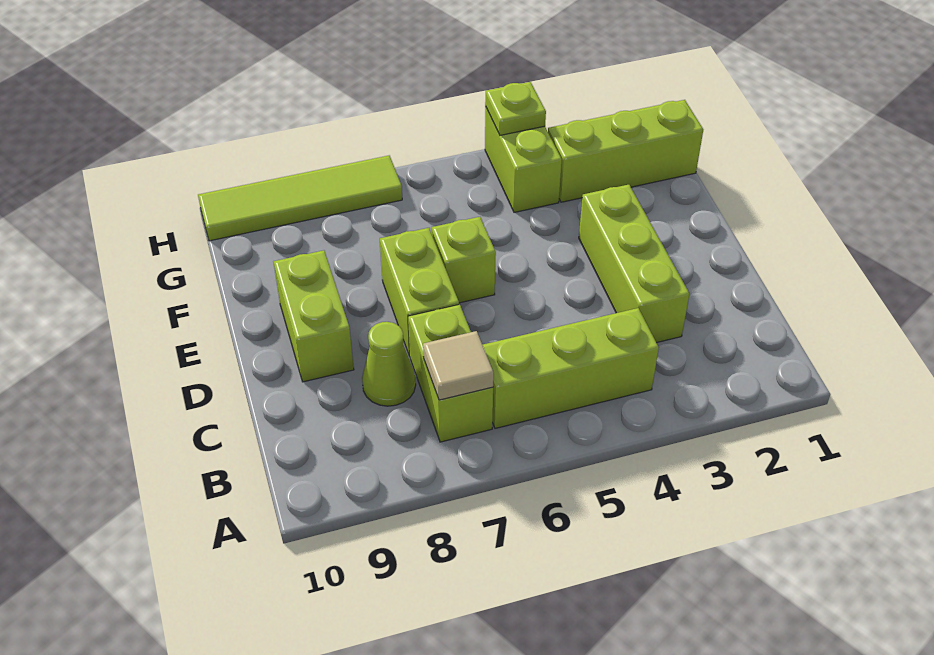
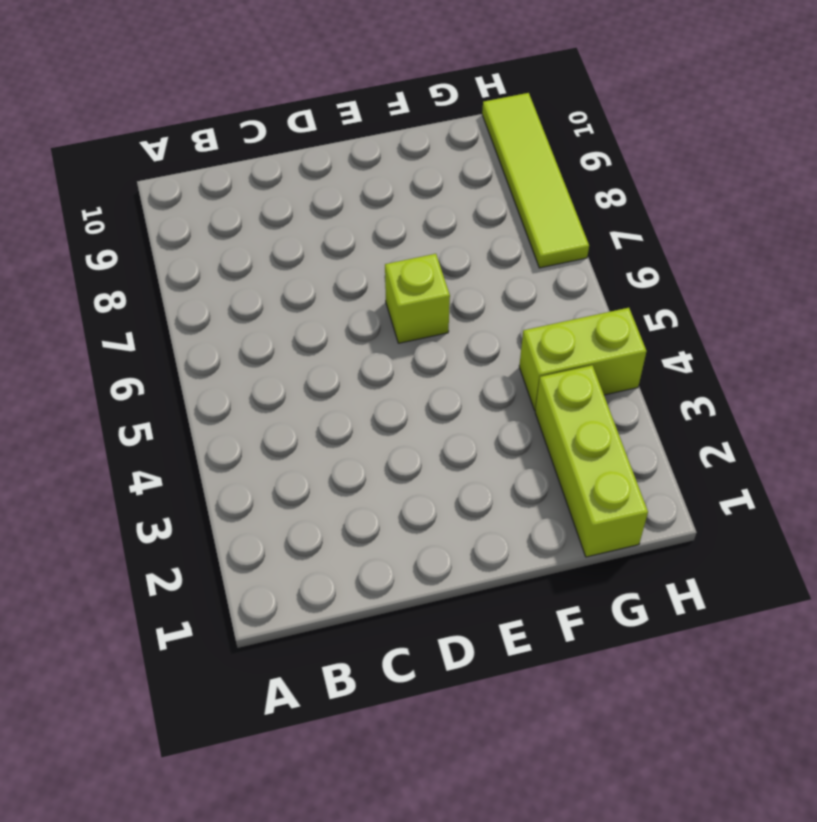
none -> lime brick B4:B6 level 1
none -> lime brick B7:C7 level 1
none -> lime brick C3:E3 level 1

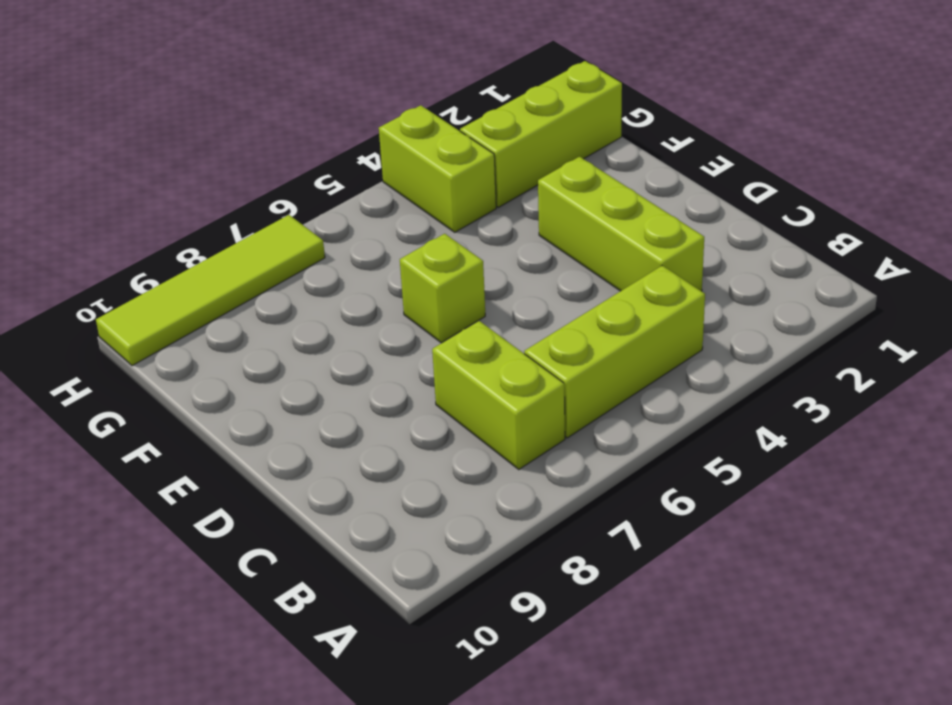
none -> lime cone C8 level 1
none -> lime brick D7:E7 level 1
none -> lime brick D9:E9 level 1

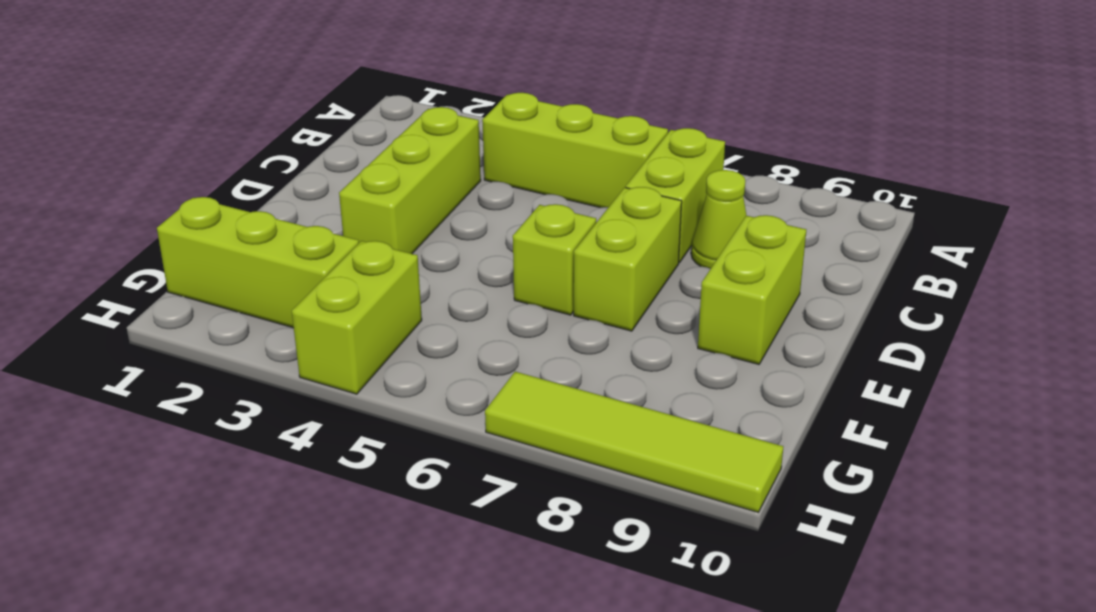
none -> tan tile B7 level 2
none -> lime plate H4 level 2

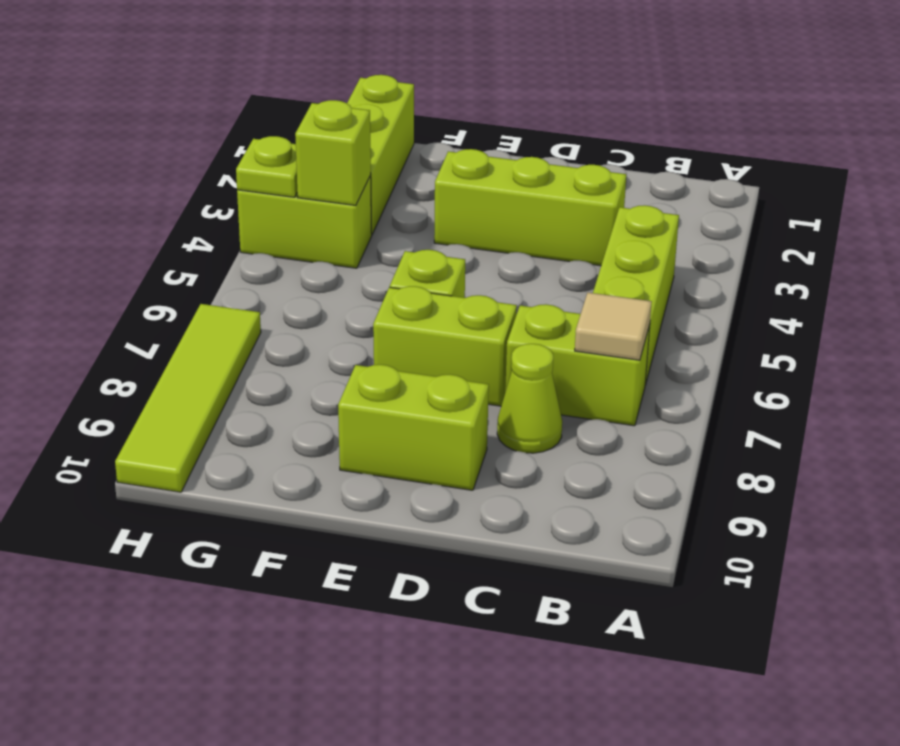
lime brick G4 level 2 -> none

